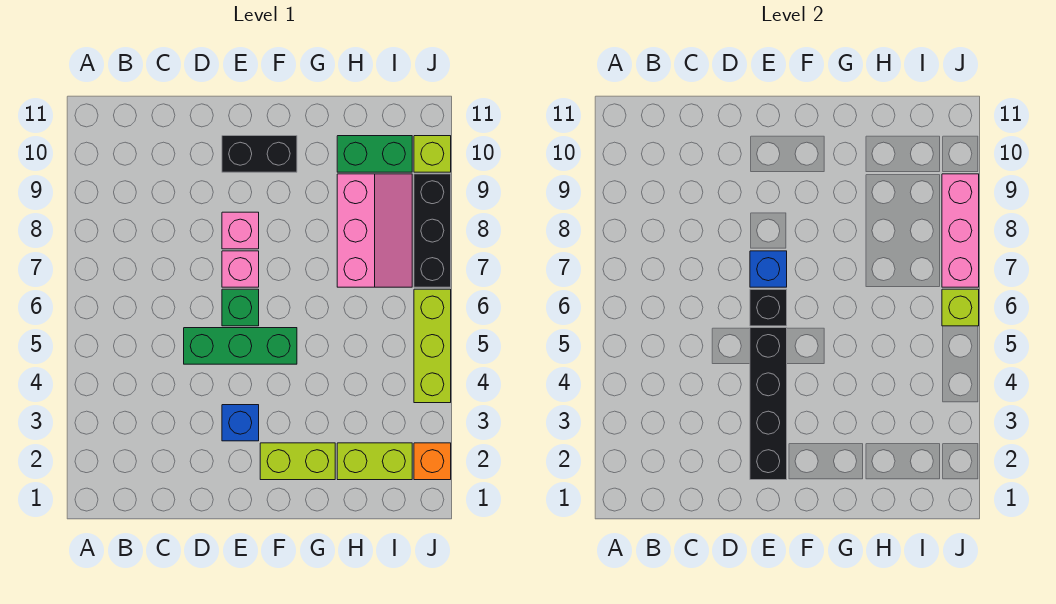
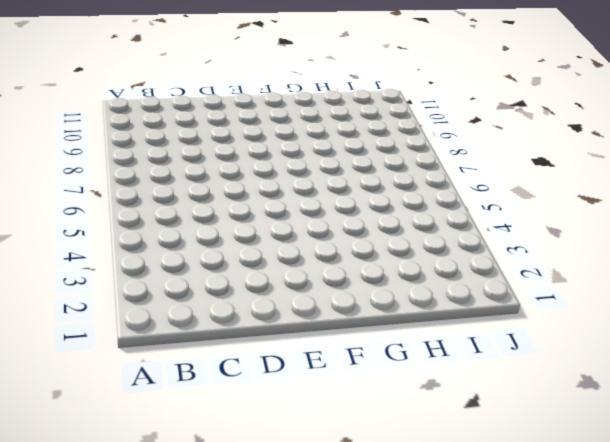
none -> green brick D5:F5 level 1
none -> blue brick E3 level 1
none -> green brick E6 level 1

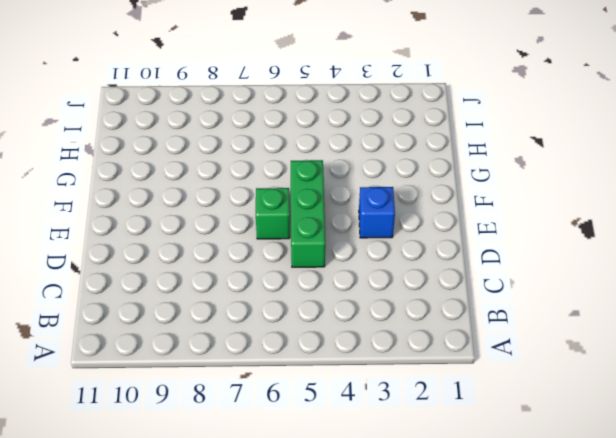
none -> pink brick E7 level 1
none -> pink brick E8 level 1
none -> black brick E10:F10 level 1

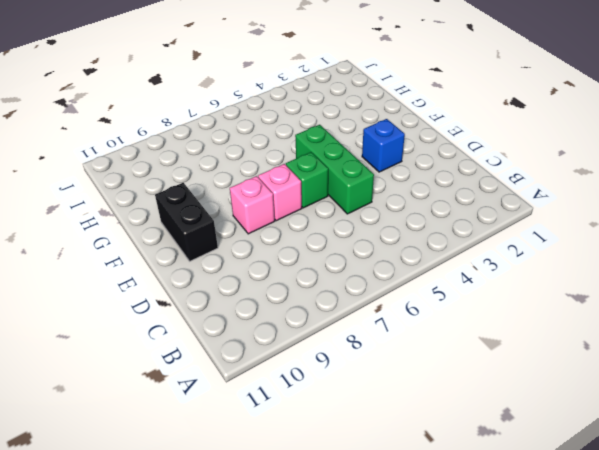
none -> lime brick F2:G2 level 1
none -> lime brick H2:I2 level 1
none -> pink slope H7:I9 level 1 top H

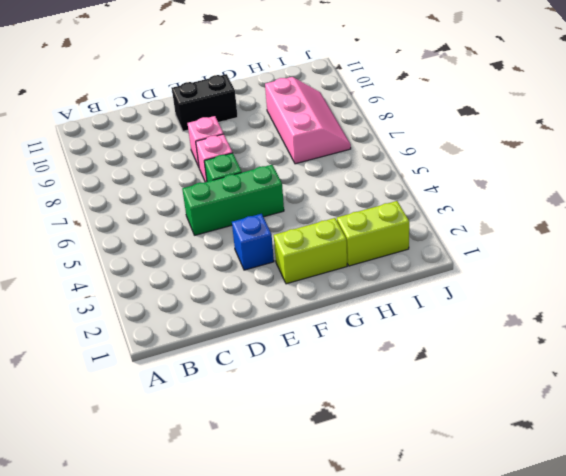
none -> green brick H10:I10 level 1
none -> orange brick J2 level 1
none -> lime brick J4:J6 level 1

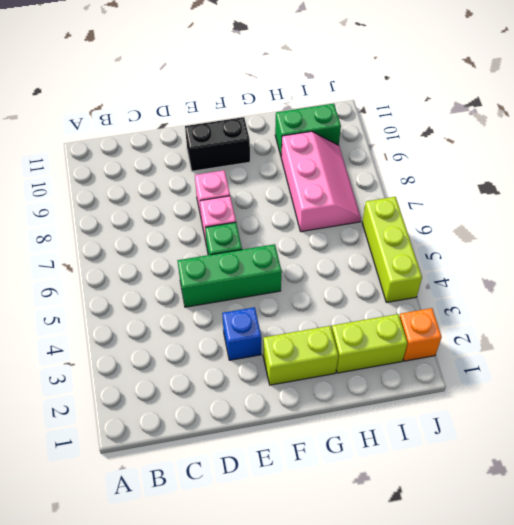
none -> black brick J7:J9 level 1
none -> lime brick J10 level 1
none -> black brick E2:E5 level 2

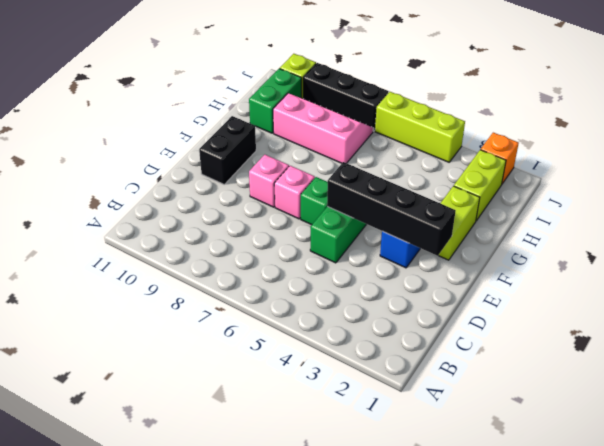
none -> black brick E6 level 2
none -> blue brick E7 level 2
none -> lime brick J6 level 2

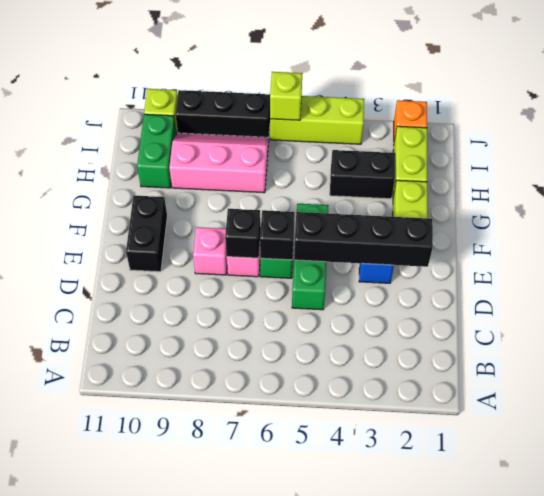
black brick E7 level 2 -> blue brick E7 level 2
black brick H3:H4 level 1 -> none
none -> pink brick J7:J9 level 2

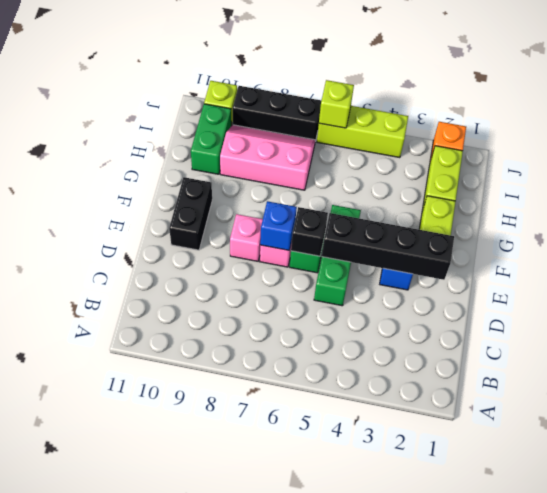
none -> pink brick J7:J9 level 2

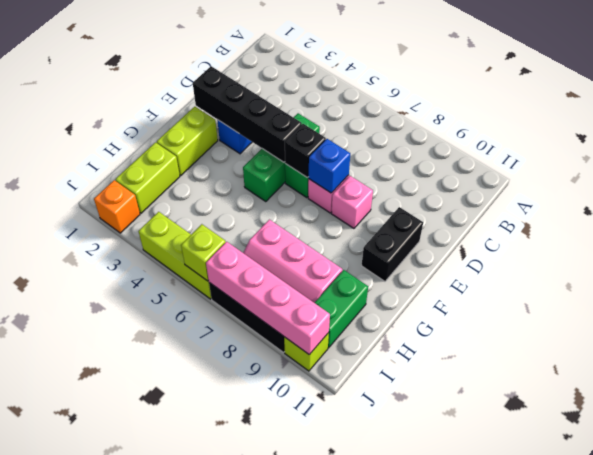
pink brick J7:J10 level 2 -> pink brick J7:J9 level 2

